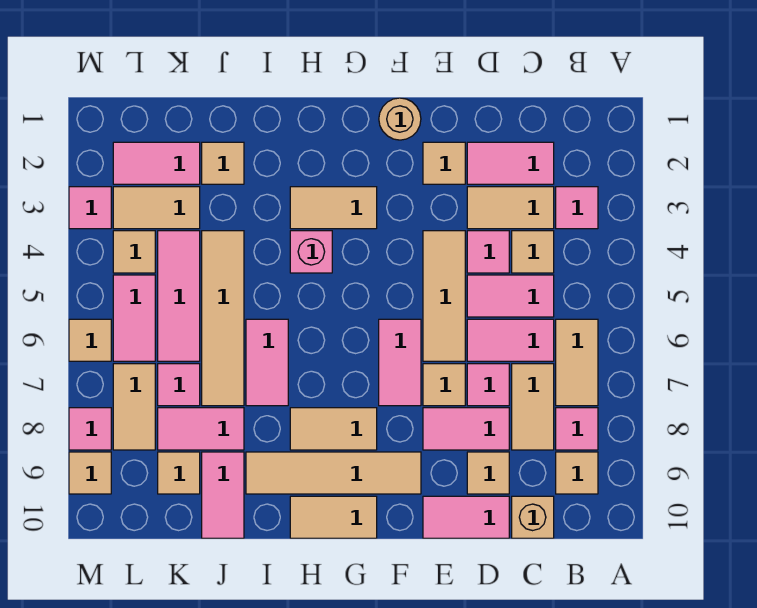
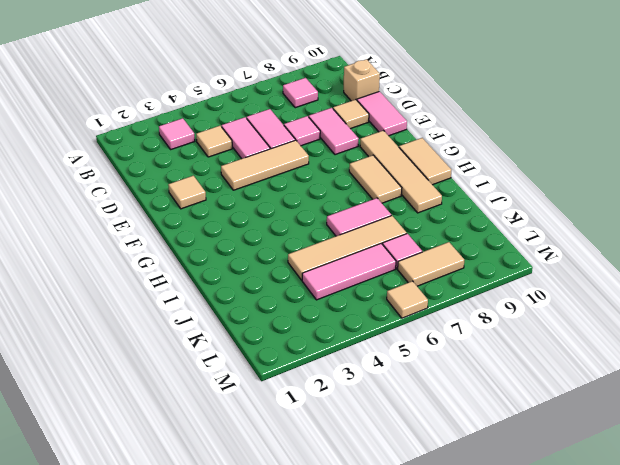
none -> tan tile B6:B7 level 1
none -> tan tile B9 level 1
none -> pink tile C2:D2 level 1
none -> tan tile C3:D3 level 1

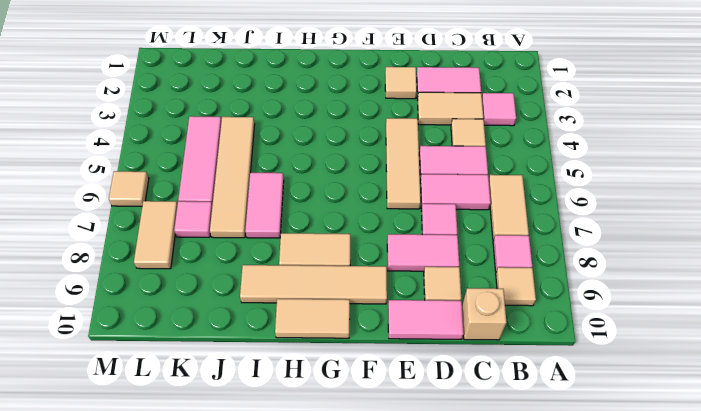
none -> tan tile C7:C8 level 1
none -> pink tile D4 level 1
none -> tan tile E7 level 1
none -> tan round brick F1 level 1

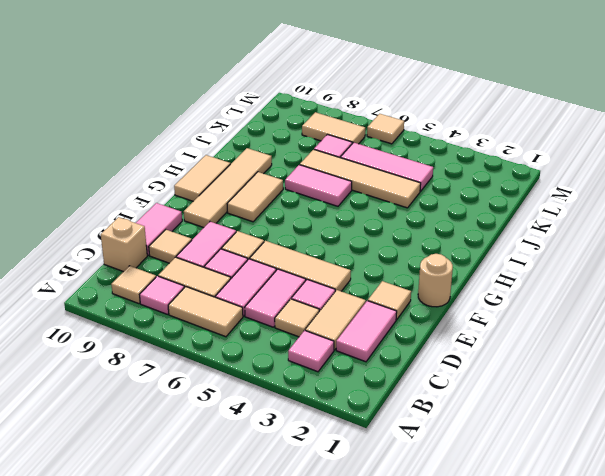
none -> pink tile F6:F7 level 1
none -> tan tile G3:H3 level 1
none -> pink brick H4 level 1
none -> tan tile J2 level 1

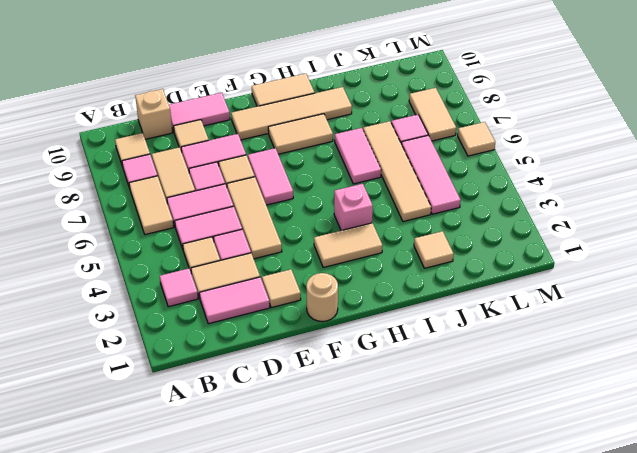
none -> pink tile J8:K8 level 1
none -> pink tile J9:J10 level 1
none -> pink tile K2:L2 level 1
none -> tan tile K3:L3 level 1

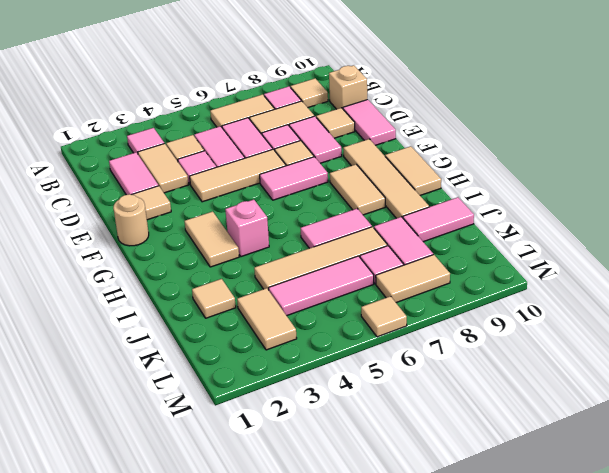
none -> pink tile K2:L2 level 1
none -> tan tile K9 level 1
none -> tan tile L4 level 1
none -> pink tile L5:L6 level 1

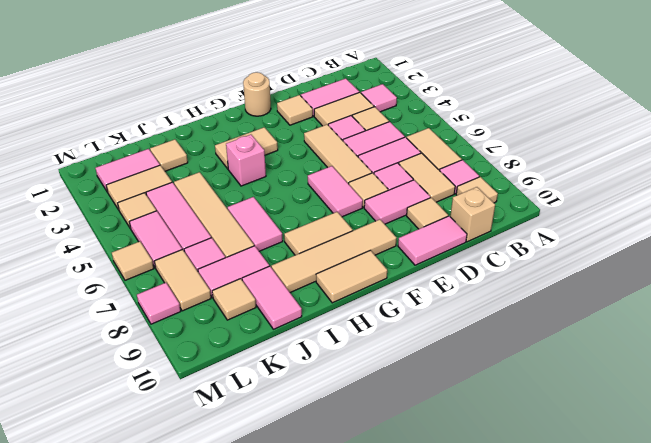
none -> pink tile M3 level 1
none -> tan tile M9 level 1

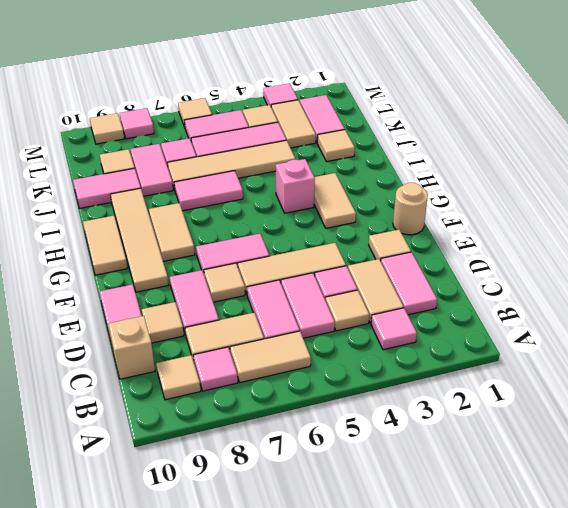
none -> pink tile D7 level 1
none -> tan tile L7:L8 level 1

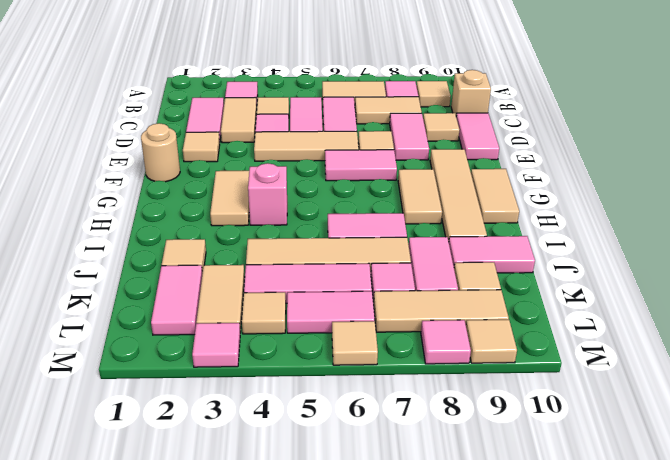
tan tile L7:L9 level 1 -> tan tile L7:L8 level 1
none -> pink tile D7 level 1

